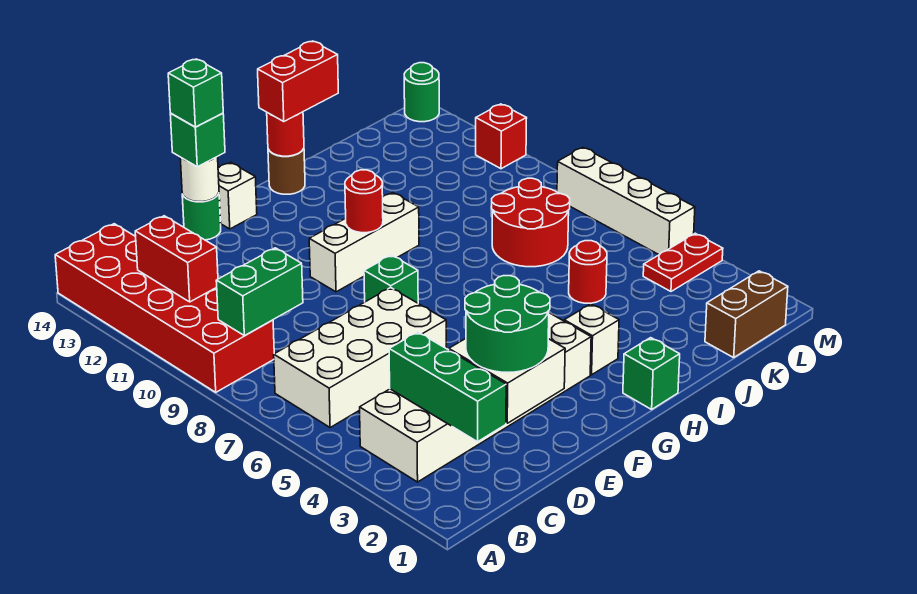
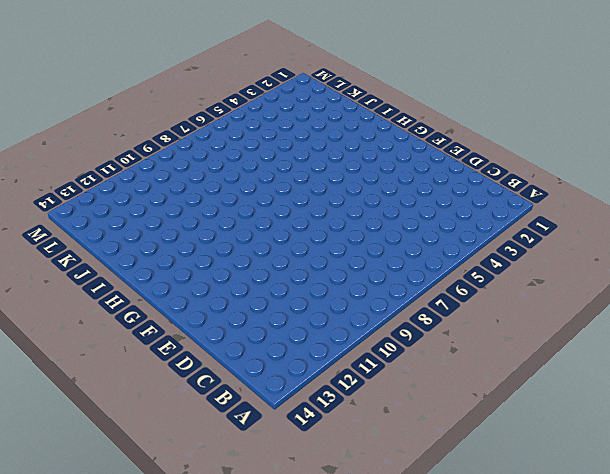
none -> red brick A9:B14 level 1
none -> white brick B3:G4 level 1
none -> white brick B6:E7 level 1

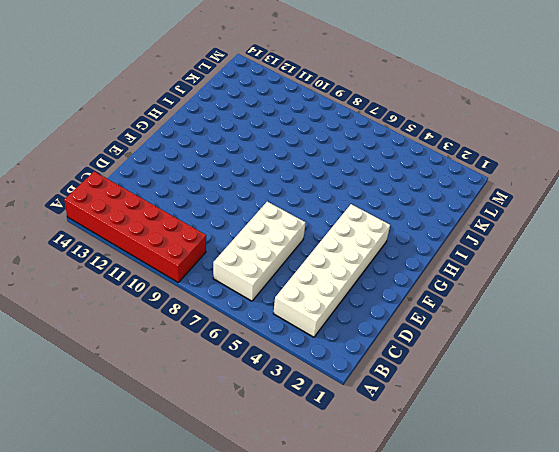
none -> green round brick E14 level 1
none -> green brick F8 level 1
none -> white brick F10:H10 level 1

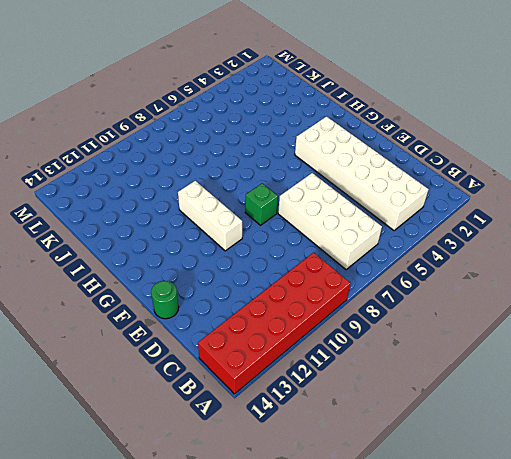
none -> white brick F14 level 1
none -> green brick H1 level 1
none -> white brick H3 level 1

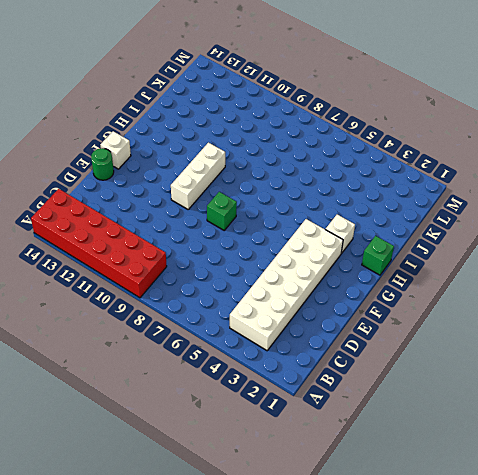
none -> white brick B6:E7 level 1
none -> brown round brick H14 level 1
none -> red round brick J5 level 1

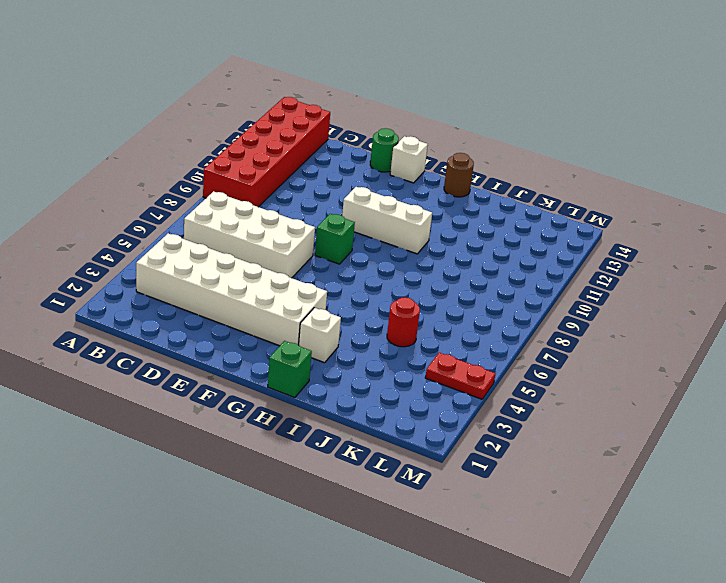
none -> red round brick J7:K8 level 1
none -> brown brick K1:L1 level 1
none -> white brick M5:M8 level 1

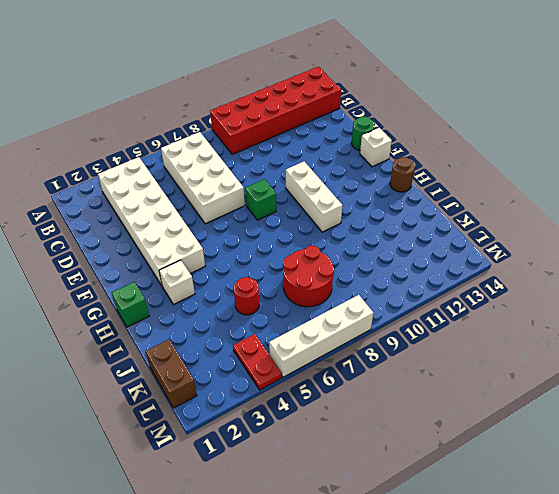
none -> red brick M11 level 1
none -> green round brick M14 level 1
none -> green brick B9:C9 level 2

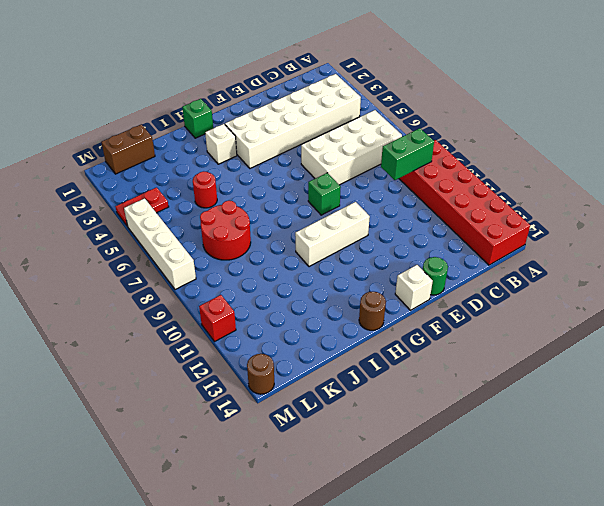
brown round brick M14 level 1 -> green round brick M14 level 1
none -> red brick B11:B12 level 2
none -> green brick C2:C4 level 2
none -> white brick D2:E3 level 2

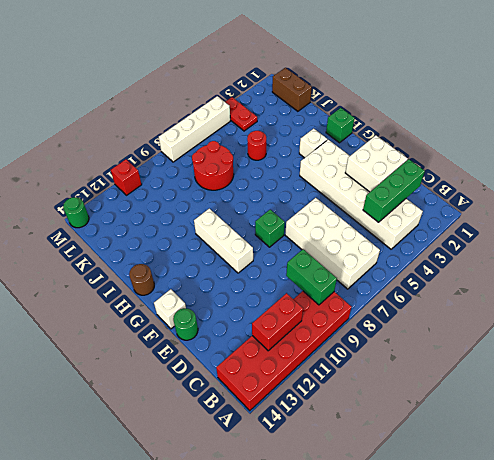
none -> white round brick E14 level 2
none -> red round brick G10 level 2
none -> red round brick H14 level 2

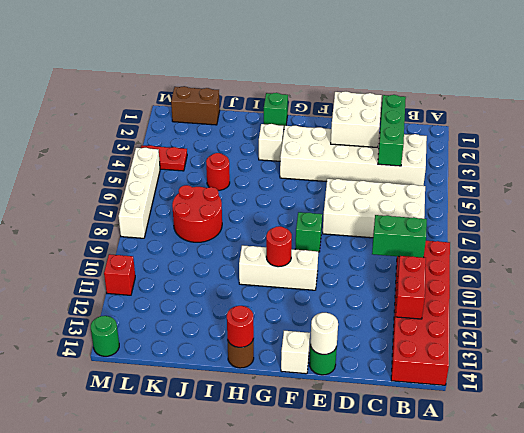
none -> green round brick D2:E3 level 3
none -> green brick E14 level 3
none -> red brick H14:I14 level 3

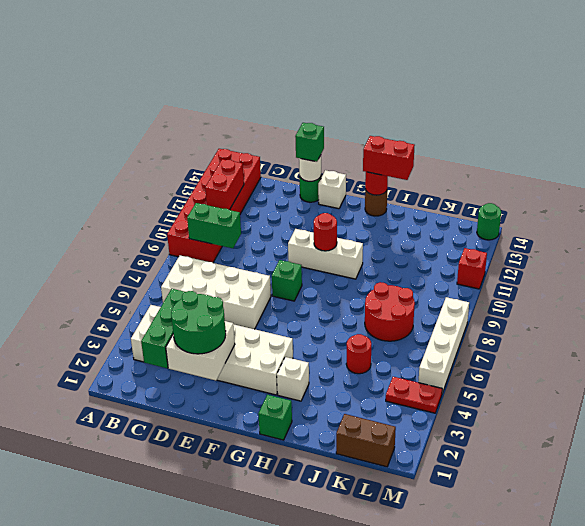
none -> green brick E14 level 4

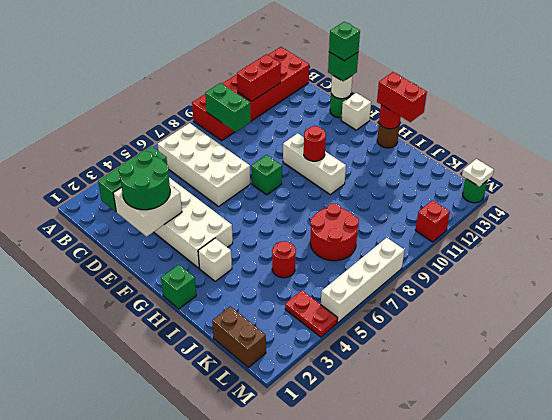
white plate M14 level 2 -> none

